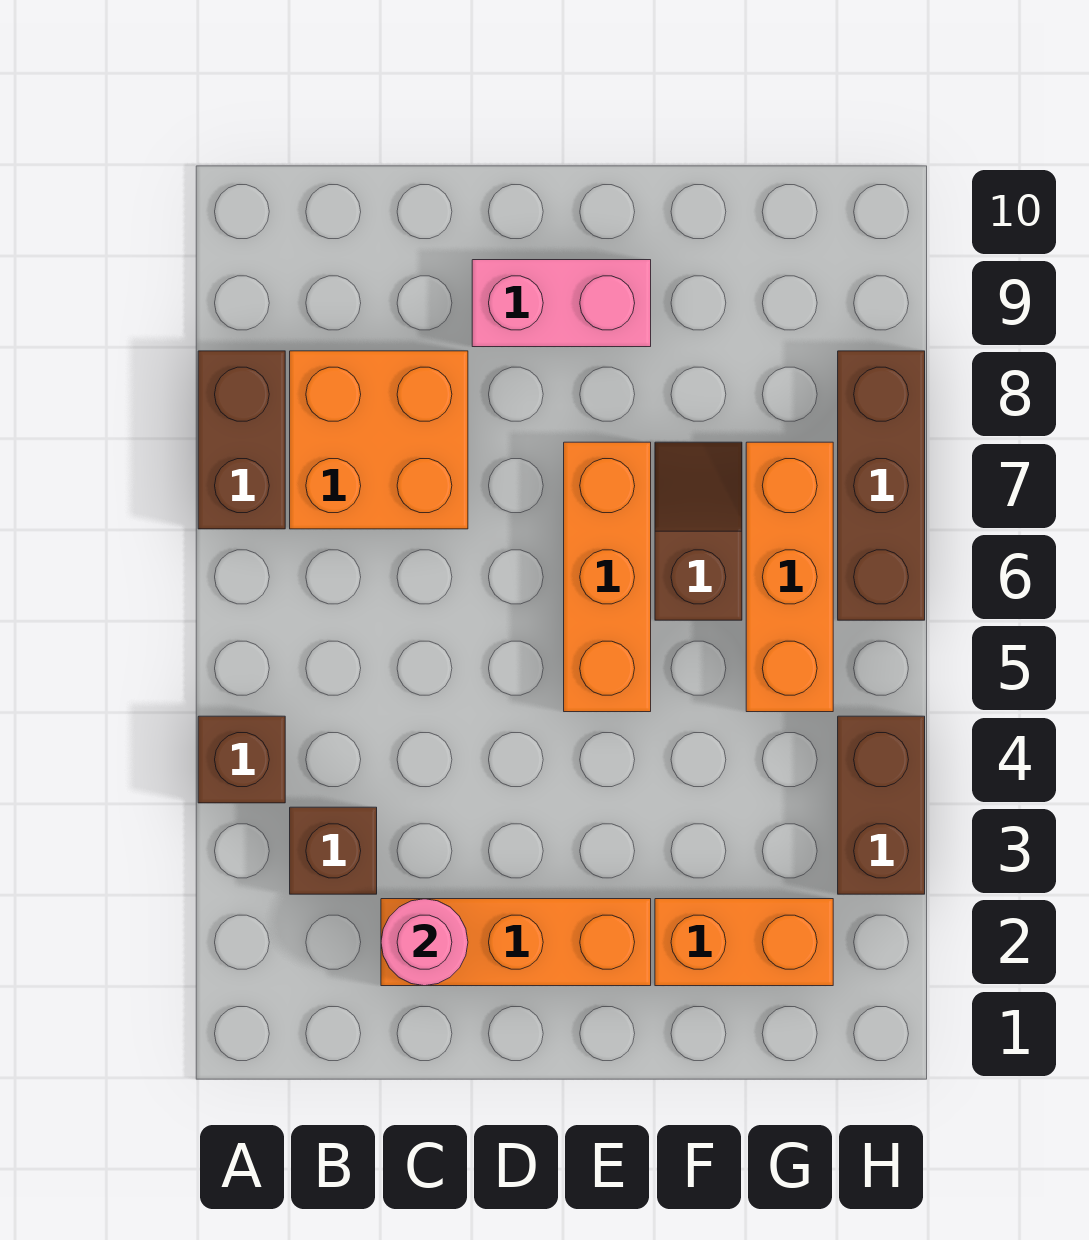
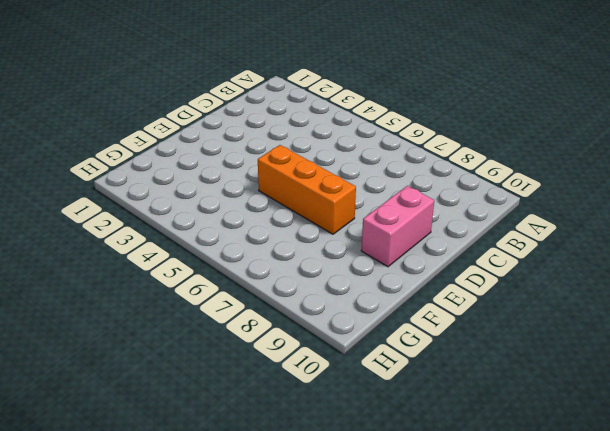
none -> brown brick A4 level 1
none -> brown brick A7:A8 level 1
none -> brown brick B3 level 1

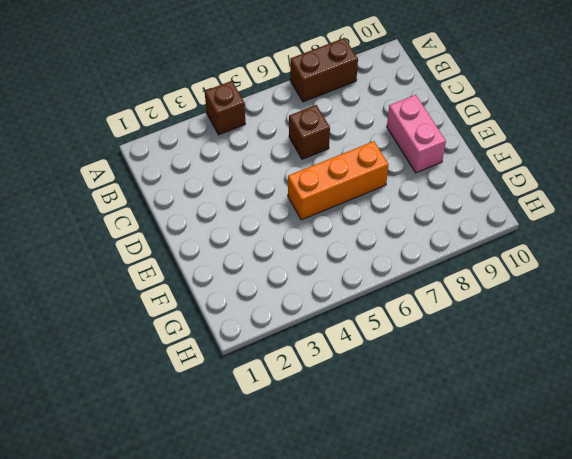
brown brick C6 level 1 -> brown brick B3 level 1
none -> orange brick B7:C8 level 1
none -> orange brick C2:E2 level 1
none -> orange brick F2:G2 level 1

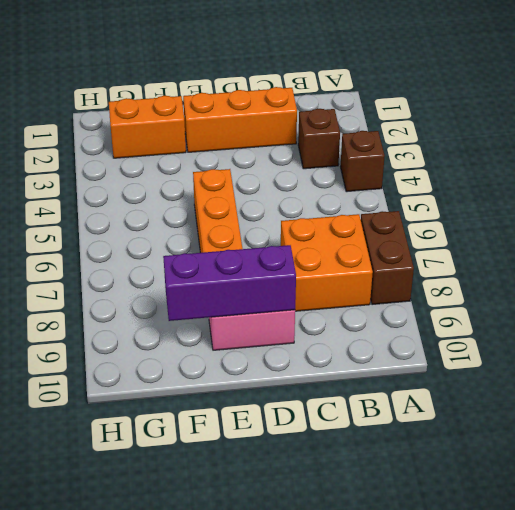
purple brick D9:F9 level 2 -> none
none -> brown slope F6:F7 level 1 top 6
none -> orange brick G5:G7 level 1
none -> brown brick H3:H4 level 1

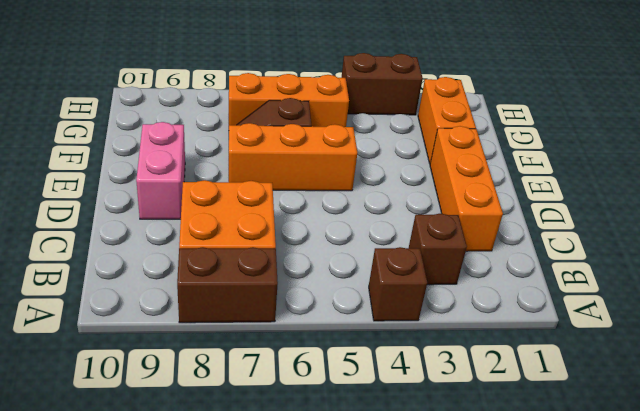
none -> brown brick H6:H8 level 1
none -> pink round brick C2 level 2

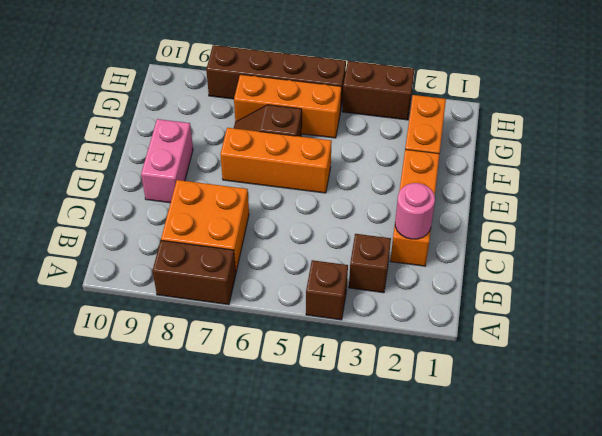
brown brick H5:H8 level 1 -> brown brick H6:H8 level 1

